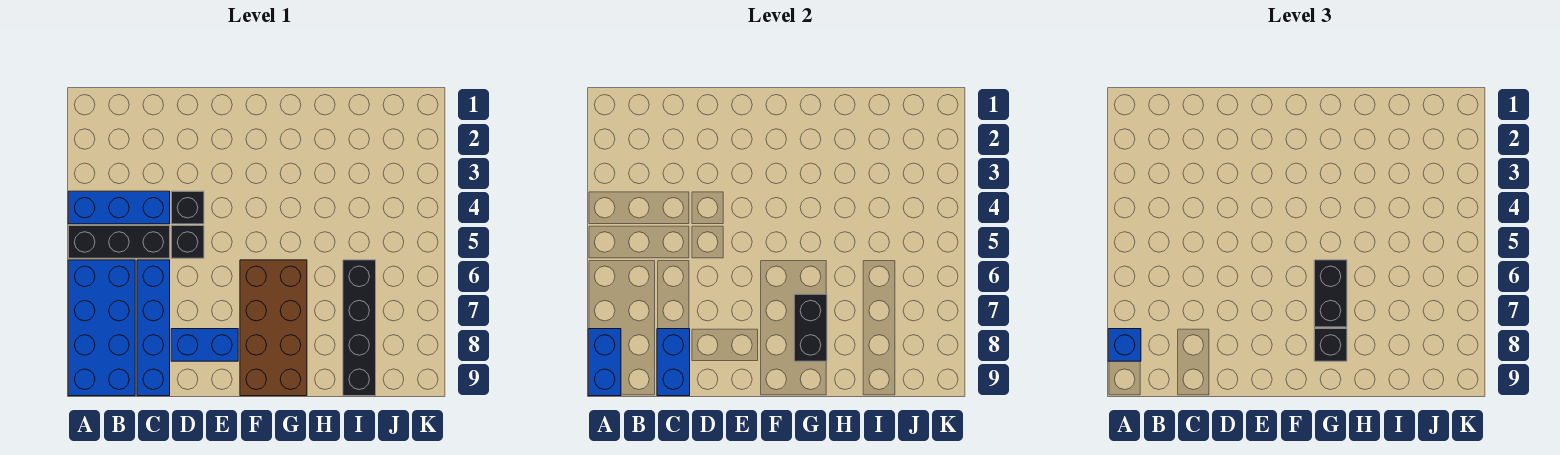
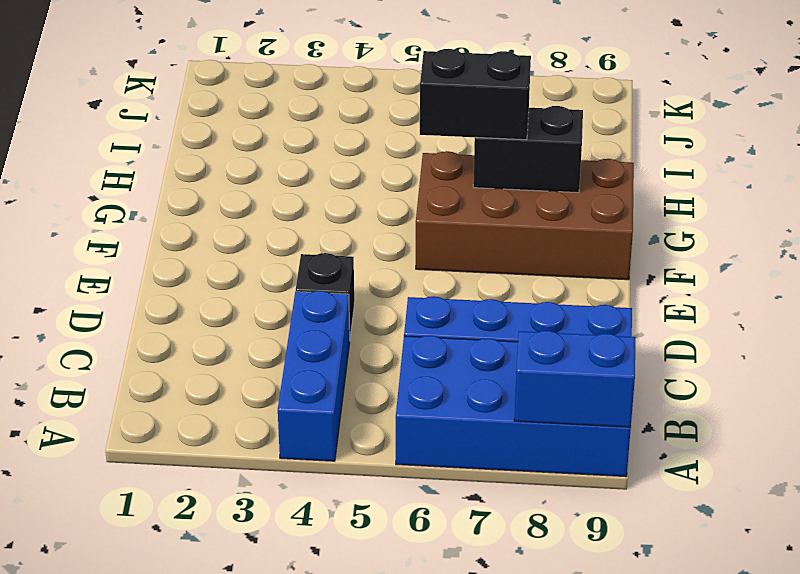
none -> black brick A5:C5 level 1
none -> black brick D5 level 1
none -> blue brick D8:E8 level 1

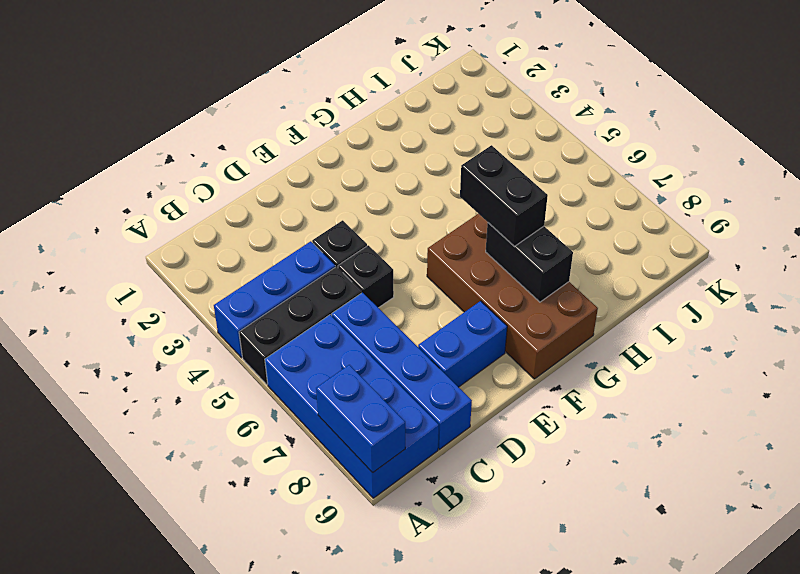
none -> black brick I6:I9 level 1
none -> blue brick C8:C9 level 2
none -> blue brick A8 level 3

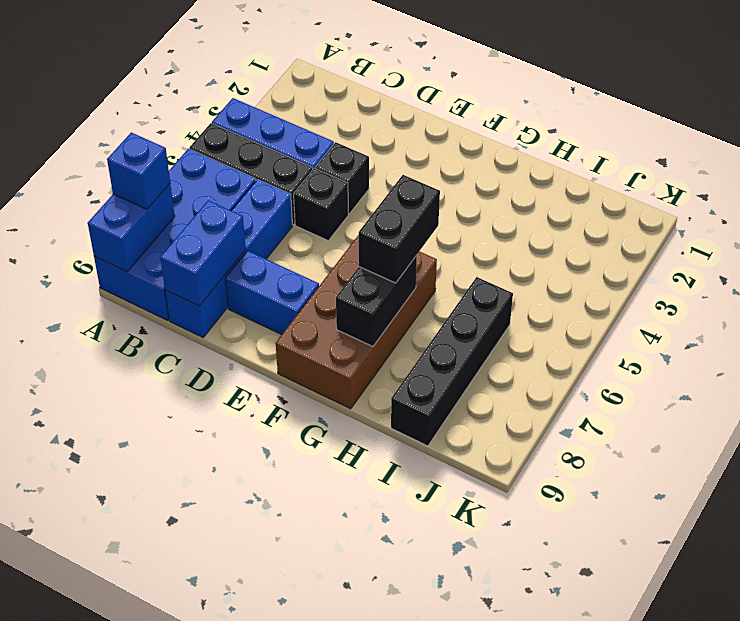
none -> black brick G8 level 3

